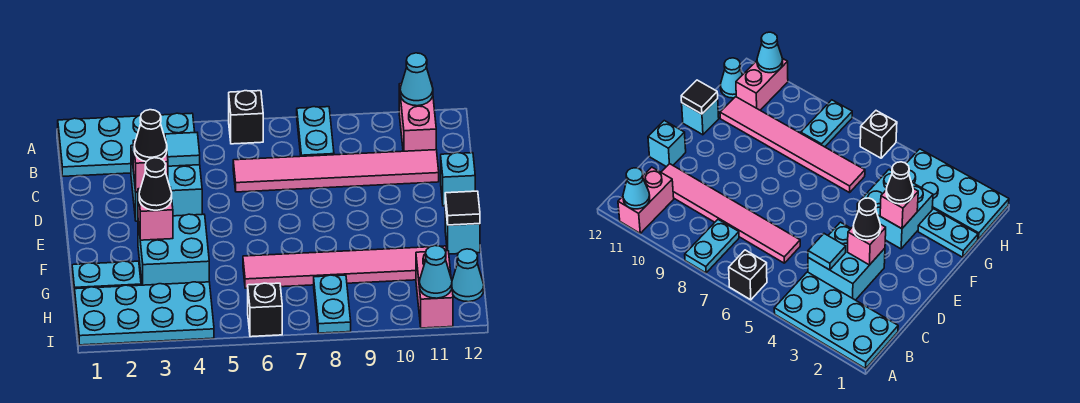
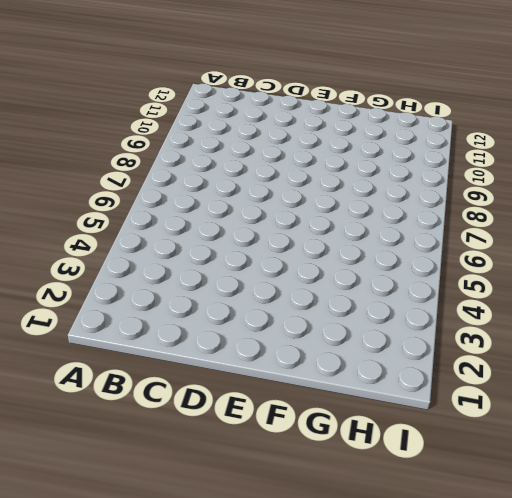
none -> cyan plate A1:B4 level 1
none -> black brick A6 level 1
none -> cyan plate A8:B8 level 1

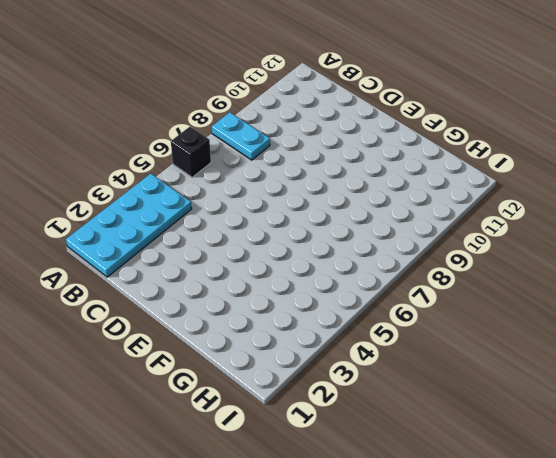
none -> pink brick A11:B11 level 1
none -> cyan brick C3:D4 level 1
none -> pink tile C6:C11 level 1

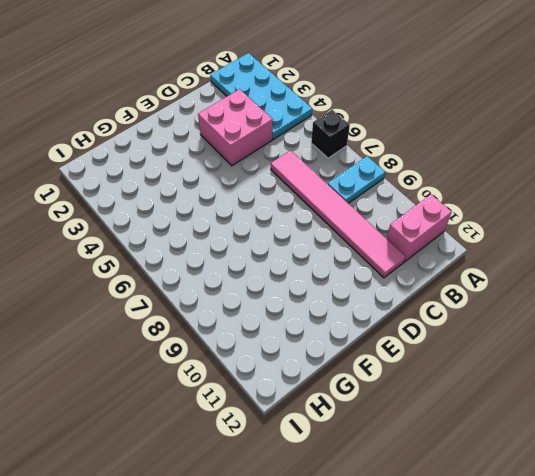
pink brick C3:D4 level 1 -> cyan brick C3:D4 level 1
none -> cyan brick D12 level 1
none -> cyan brick F3:G4 level 1
none -> cyan brick F12 level 1

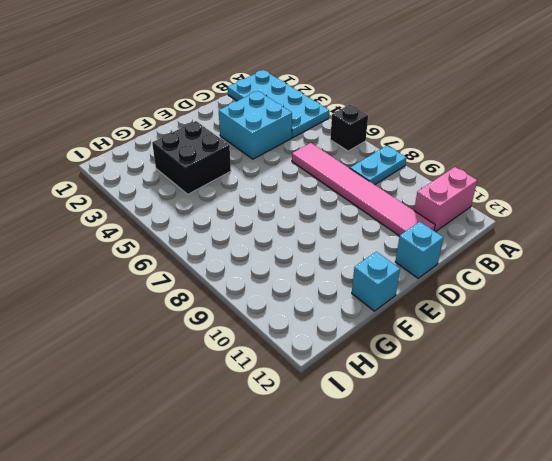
black brick F3:G4 level 1 -> cyan brick F3:G4 level 1
none -> cyan plate G1:G2 level 1
none -> pink tile G6:G11 level 1
none -> cyan plate H1:I4 level 1

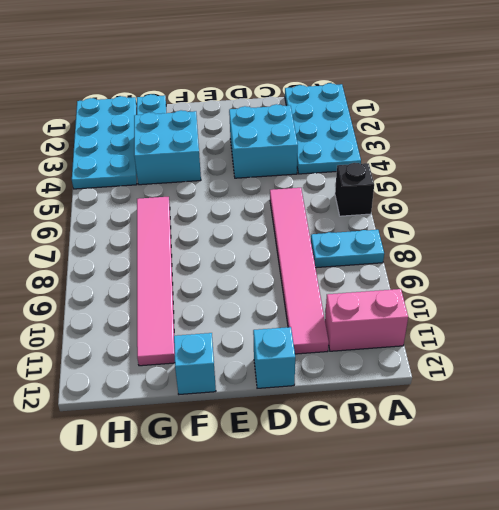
none -> cyan plate H8:I8 level 1
none -> pink brick H11:I11 level 1
none -> cyan cone H12 level 1

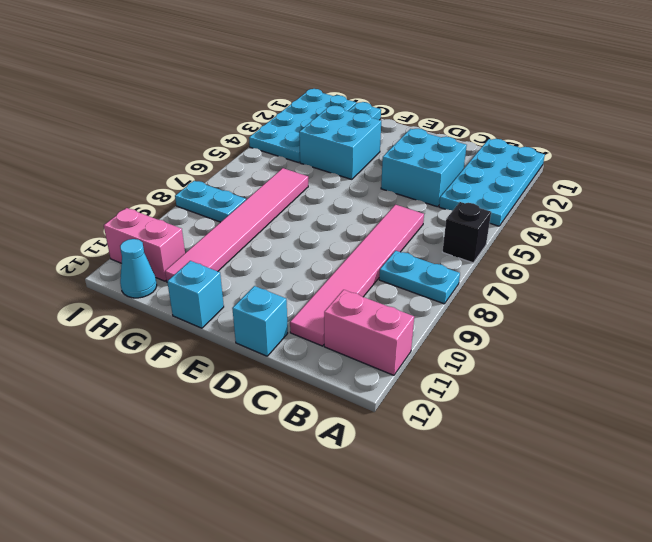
none -> black brick I6 level 1
none -> cyan cone A11 level 2
none -> cyan tile C4 level 2

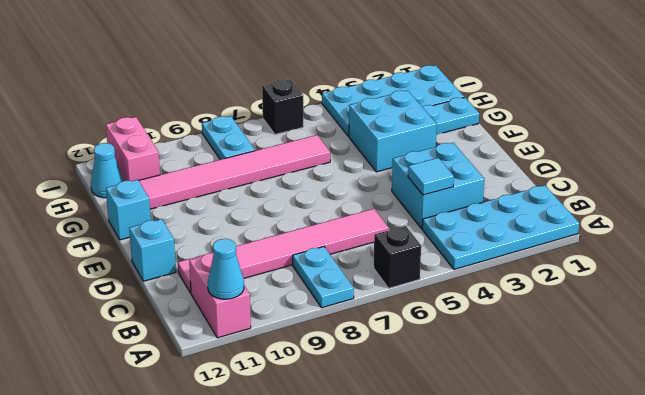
none -> pink brick D3 level 2
none -> pink brick F3 level 2
none -> black tile F12 level 2

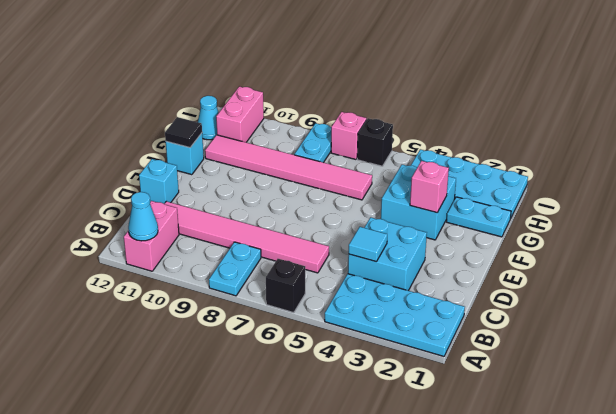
pink brick I7 level 1 -> pink brick D3 level 2
none -> cyan cone I11 level 2
none -> black cone D3 level 3
none -> black cone F3 level 3

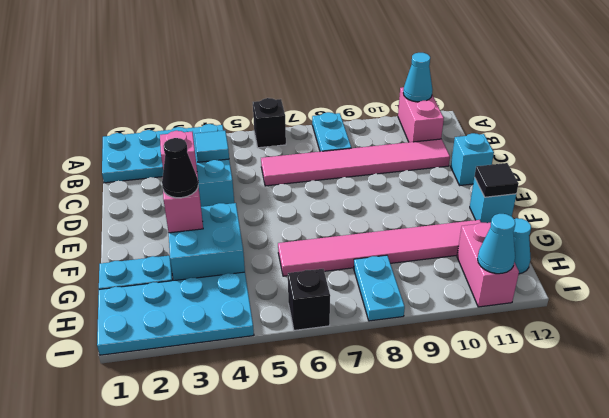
none -> black cone D3 level 3

